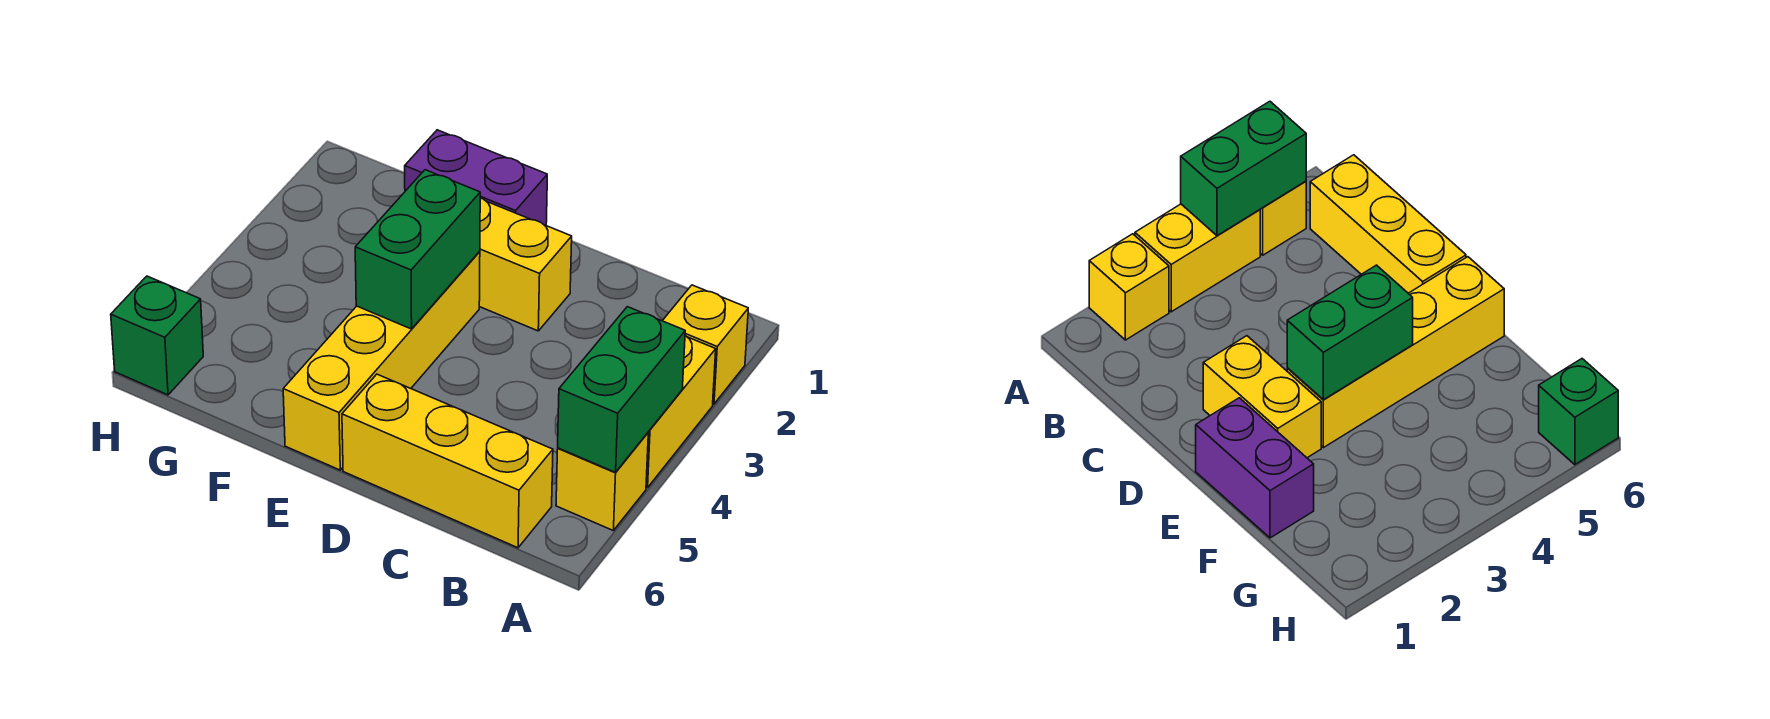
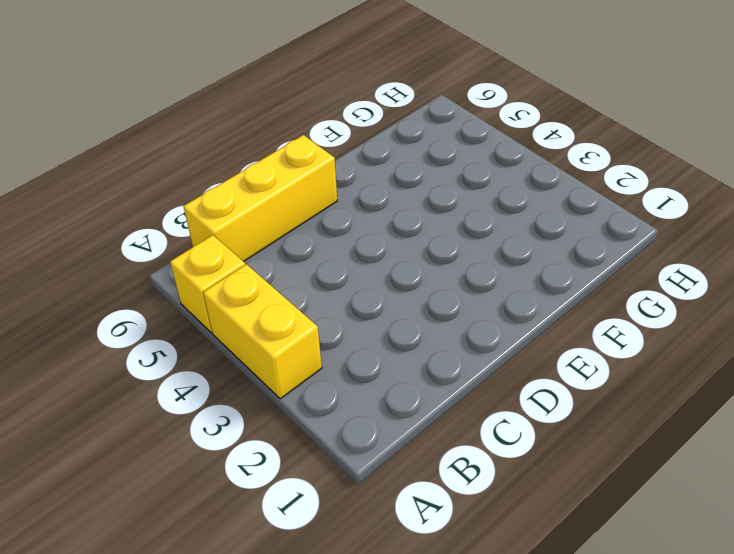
none -> yellow brick A2 level 1
none -> yellow brick D2:E2 level 1

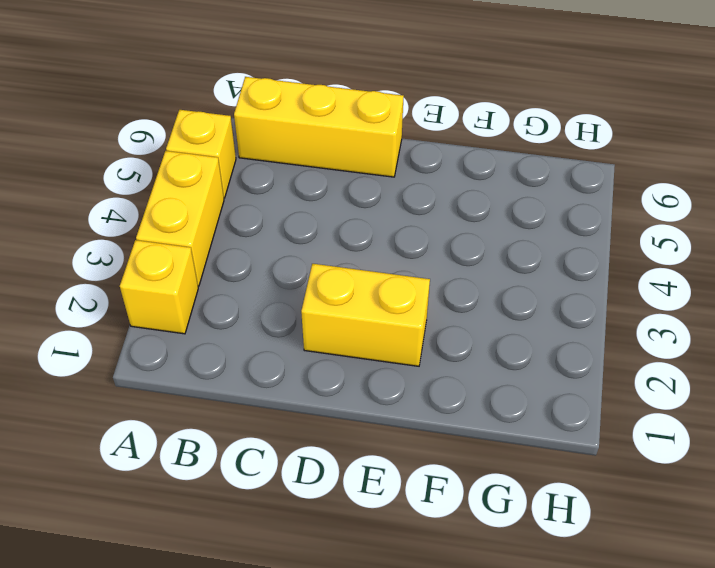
none -> purple brick E1:F1 level 1
none -> yellow brick E3:E6 level 1

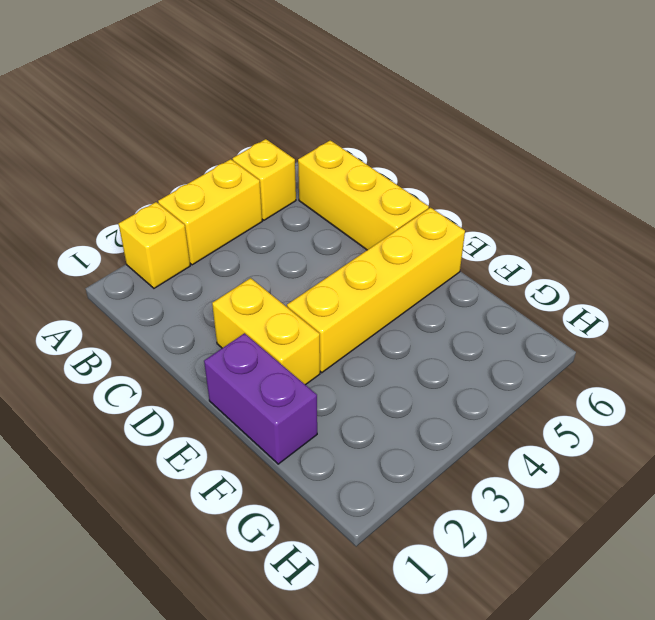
none -> green brick H6 level 1
none -> green brick A4:A5 level 2

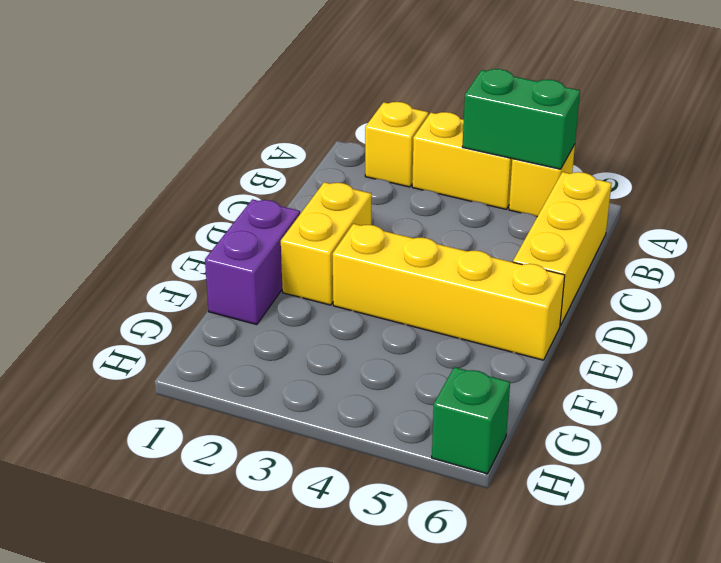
none -> green brick E3:E4 level 2

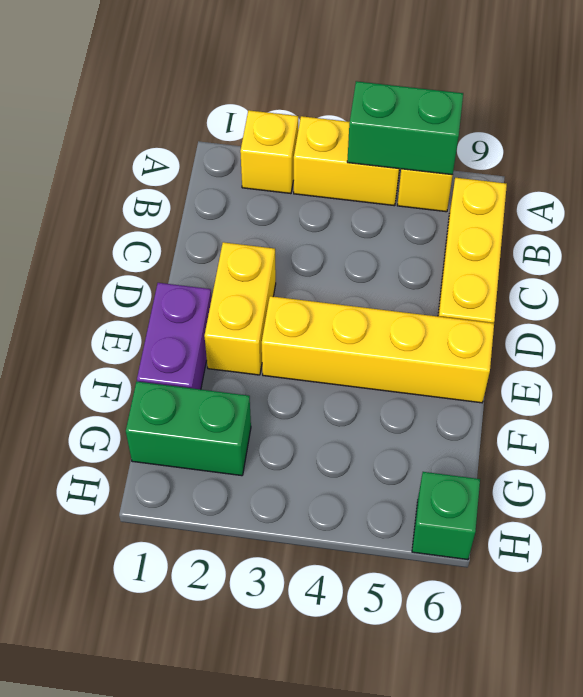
green brick G1:G2 level 1 -> green brick E3:E4 level 2

